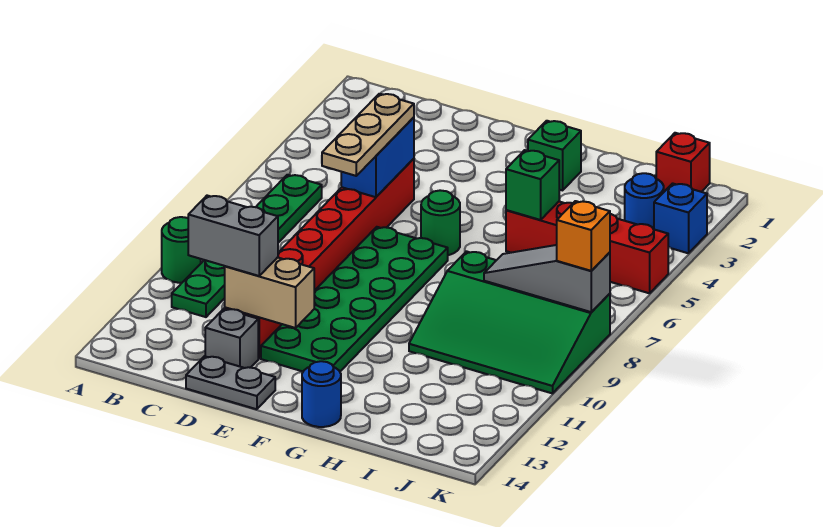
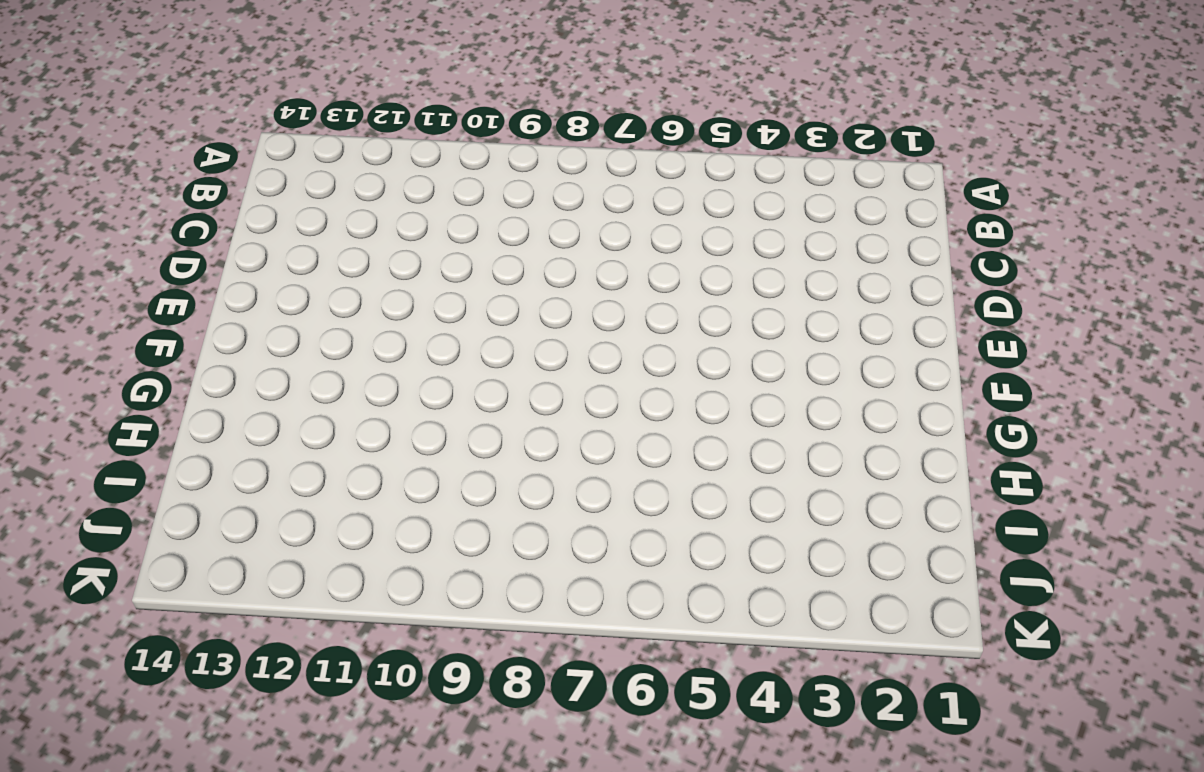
none -> green round brick A10 level 1
none -> green plate B6:B11 level 1
none -> red brick D5:D12 level 1

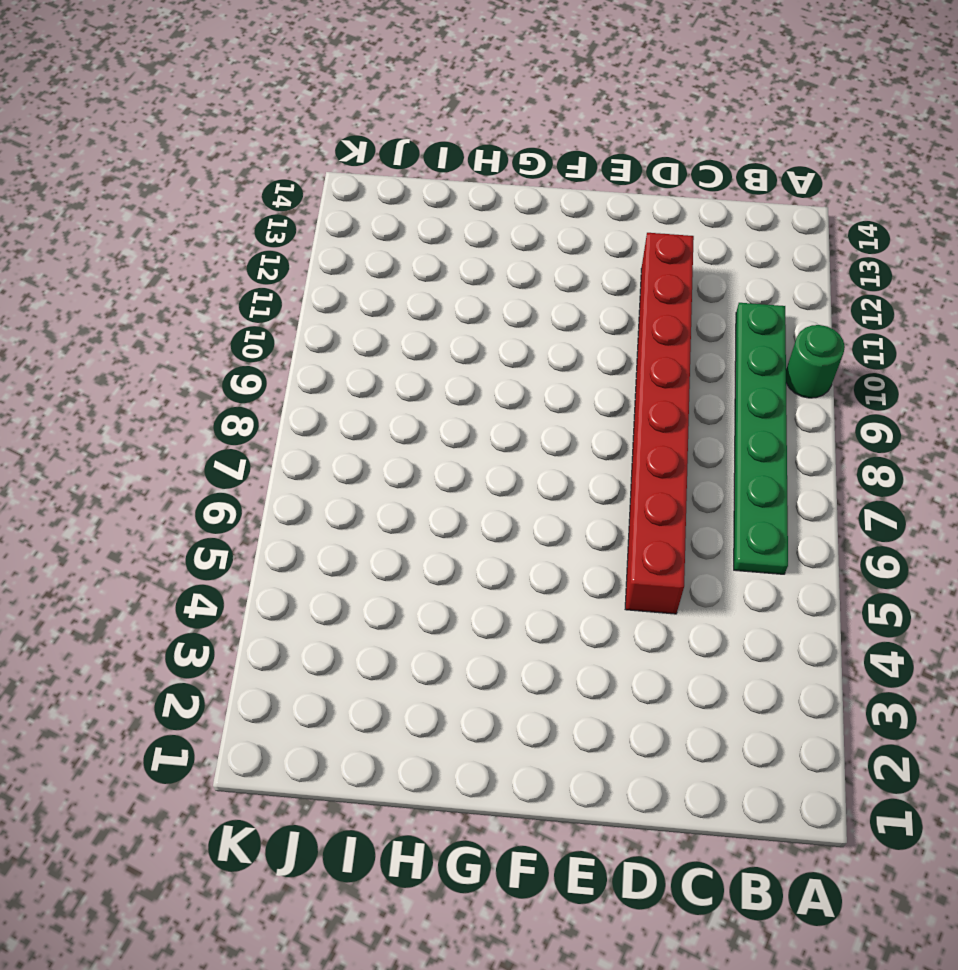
none -> grey brick D13 level 1
none -> grey plate D14:E14 level 1
none -> green plate E7:F12 level 1

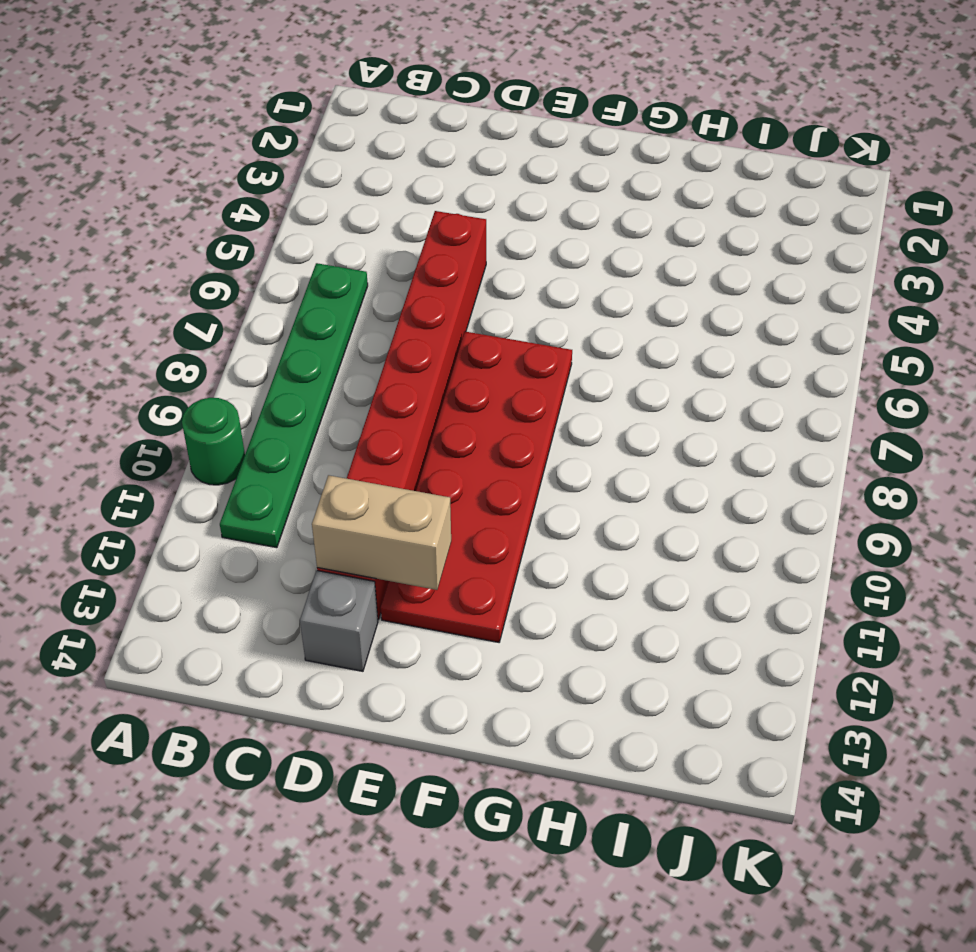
red plate E7:F12 level 1 -> green plate E7:F12 level 1
none -> grey plate D14:E14 level 1
none -> green round brick F6 level 1
none -> green brick G2 level 1

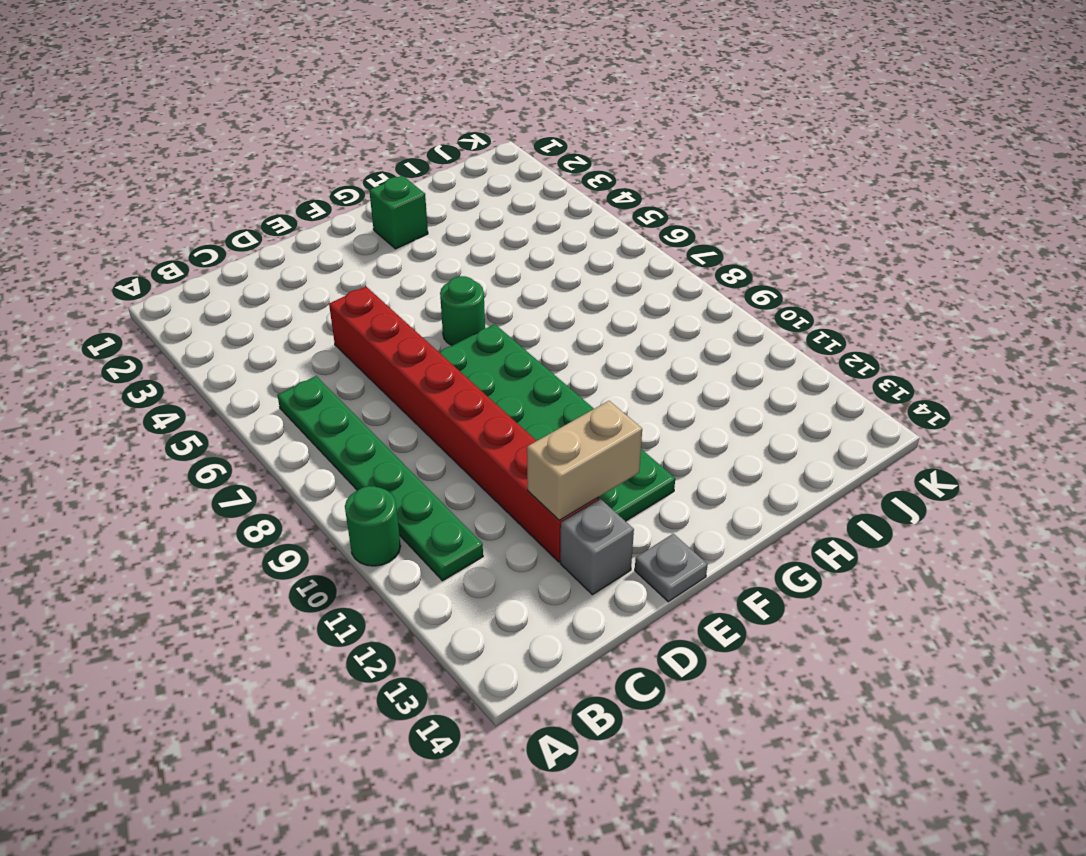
grey plate E14 level 1 -> grey plate D14:E14 level 1
none -> blue round brick G14 level 1
none -> red brick H5:K5 level 1
none -> green slope H8:K10 level 1 top 8

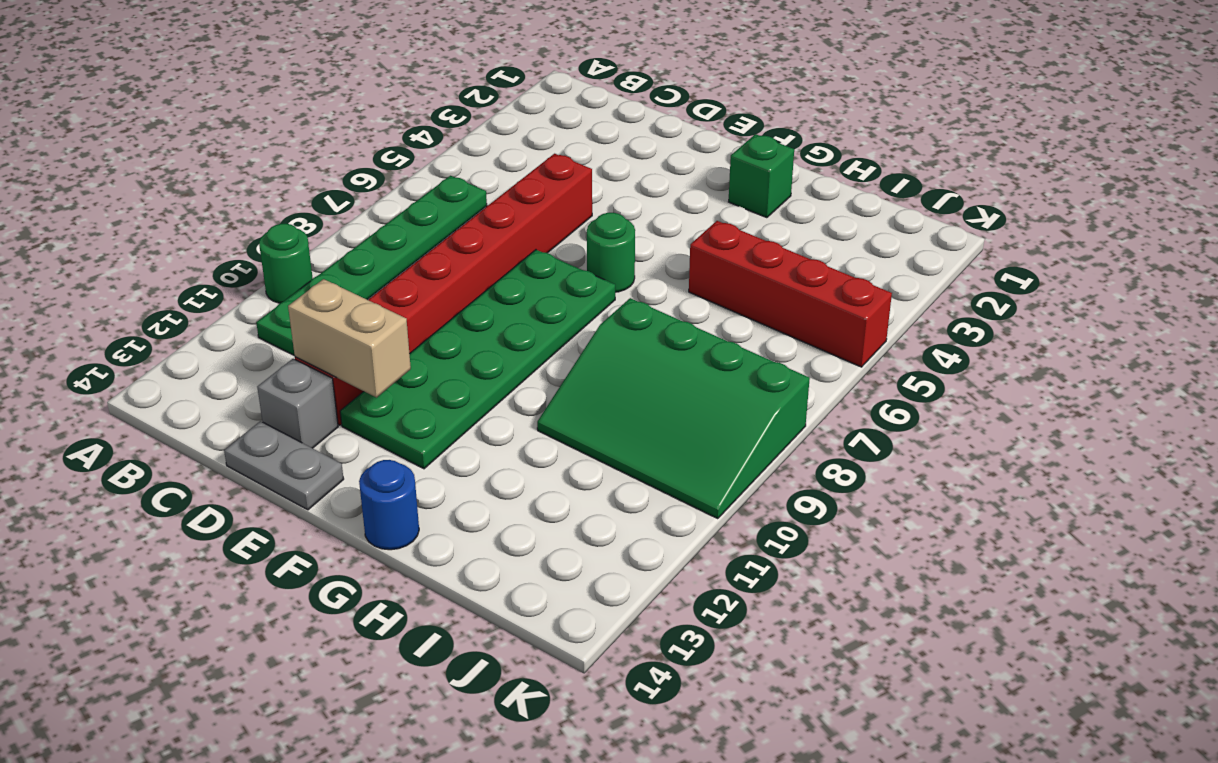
none -> red brick J1 level 1
none -> blue round brick J3 level 1
none -> blue brick K3 level 1

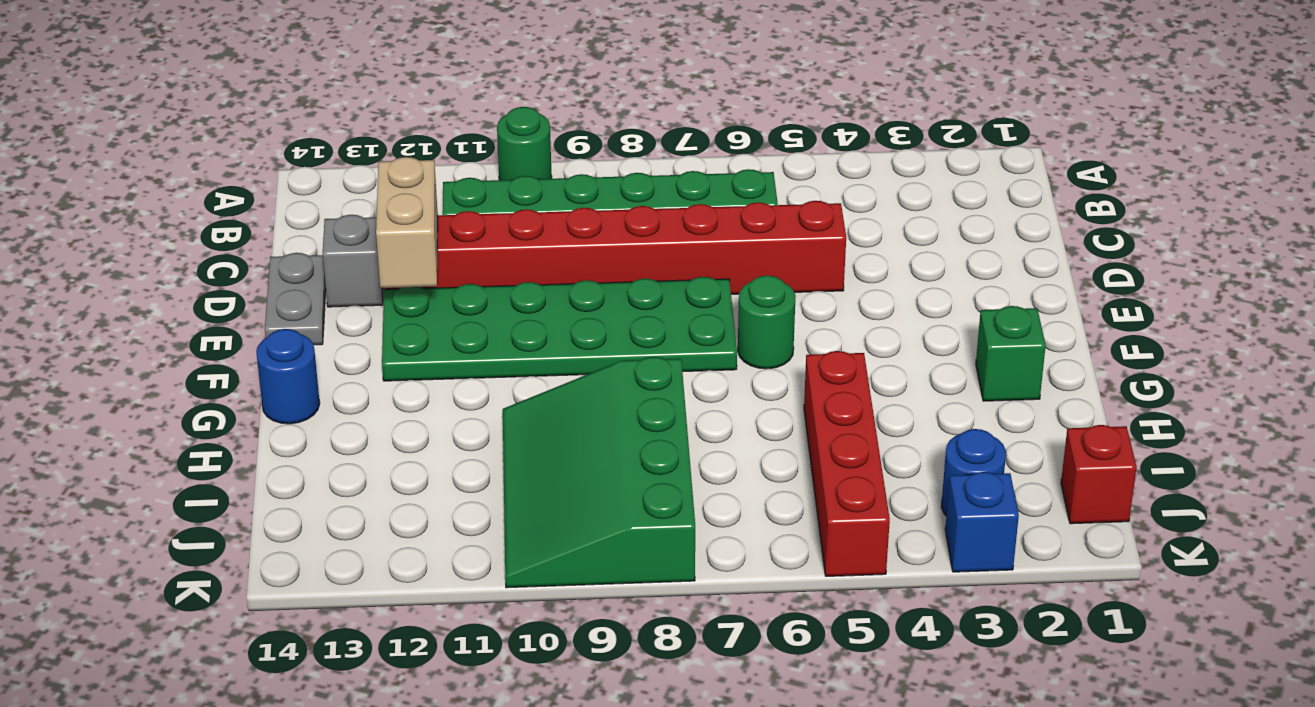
none -> blue brick D5:D6 level 2
none -> green brick H5 level 2
none -> grey slope I8:K8 level 2 top K

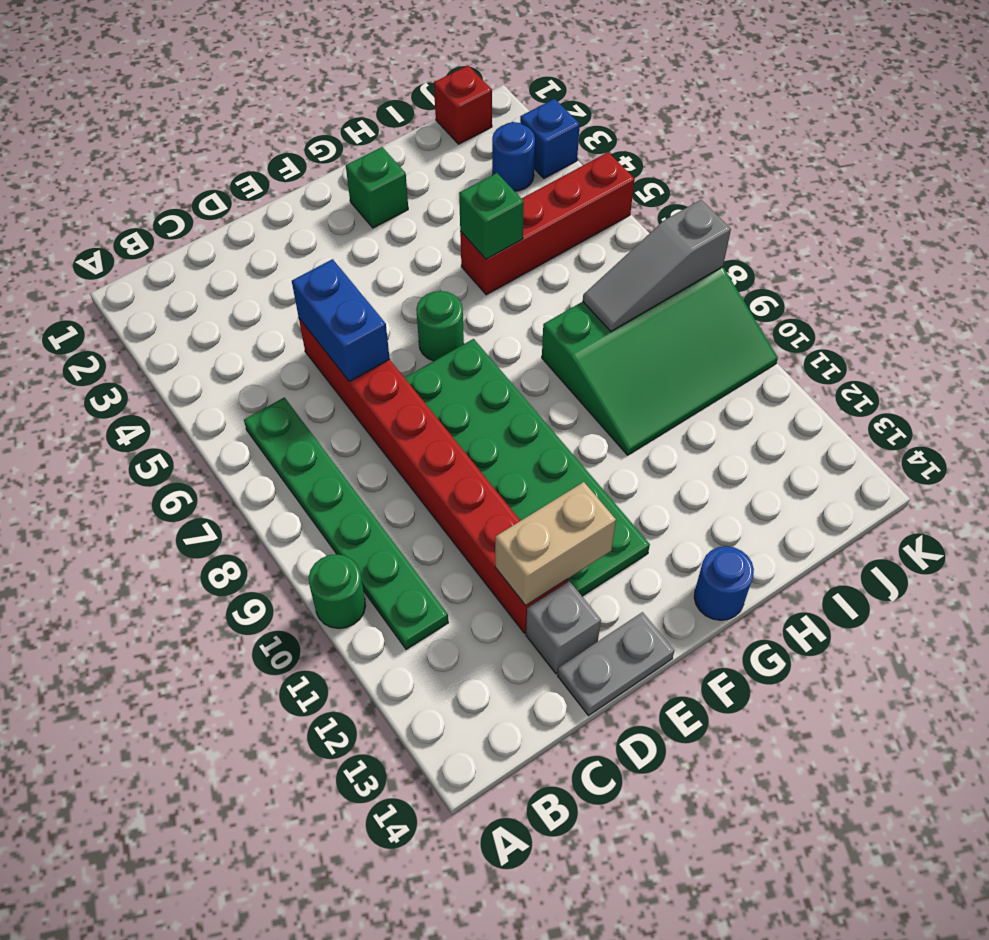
none -> grey brick C12:D12 level 3
none -> tan plate D5:D7 level 3
none -> orange brick K8 level 3

